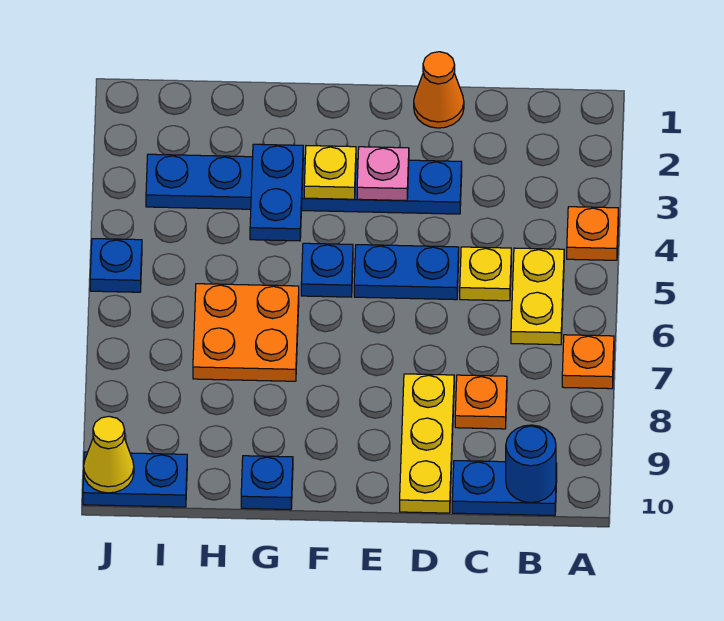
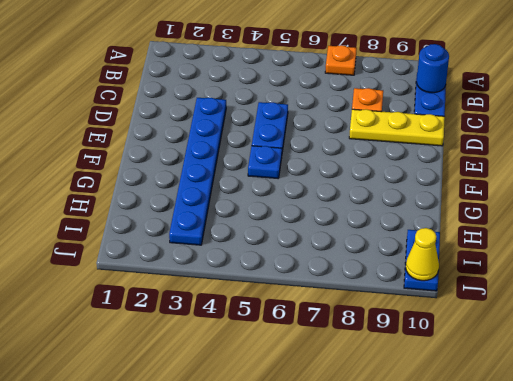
none -> orange plate A4 level 1
none -> yellow plate B5:B6 level 1
none -> yellow plate C5 level 1

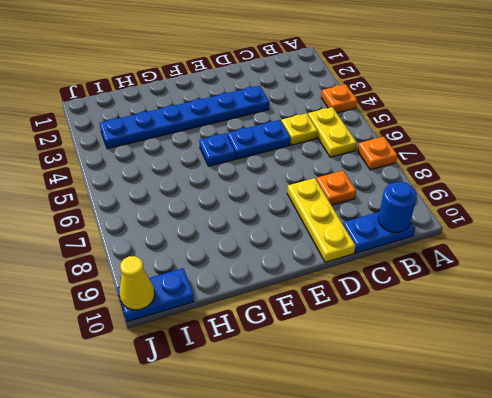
none -> orange cone D1 level 1
none -> orange plate G6:H7 level 1
none -> blue plate G10 level 1

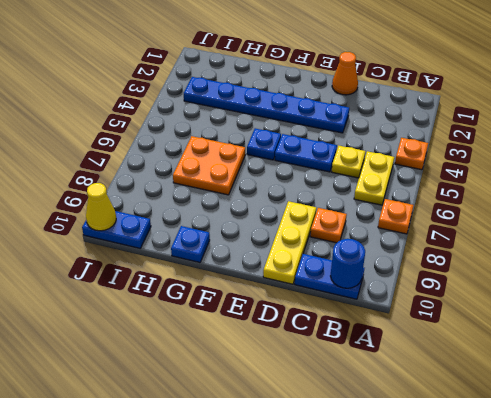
none -> blue plate J5 level 1
none -> pink plate E3 level 2
none -> yellow plate F3 level 2

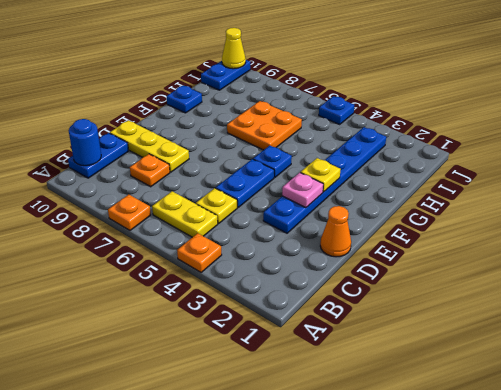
none -> blue plate G3:G4 level 2

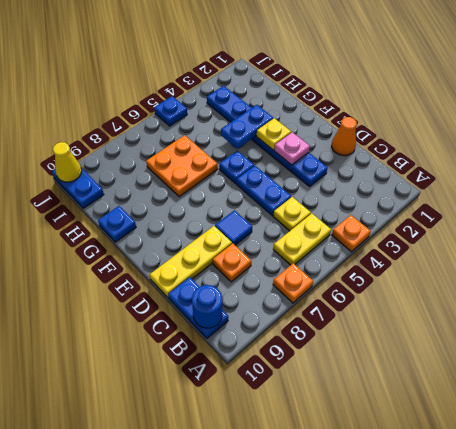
blue tile D7 level 1 -> none

